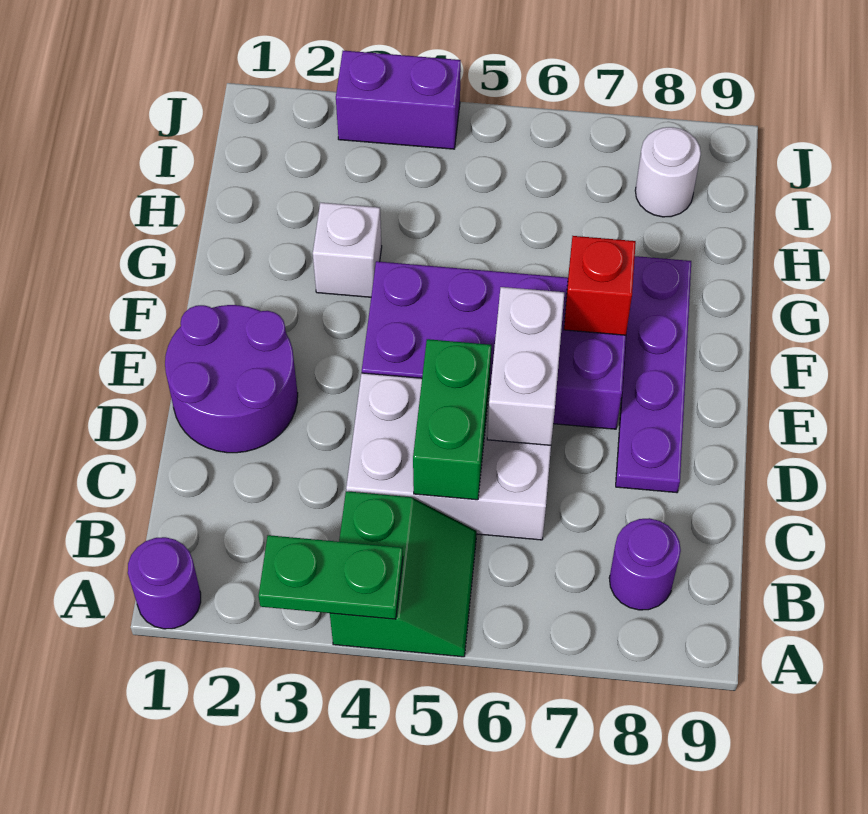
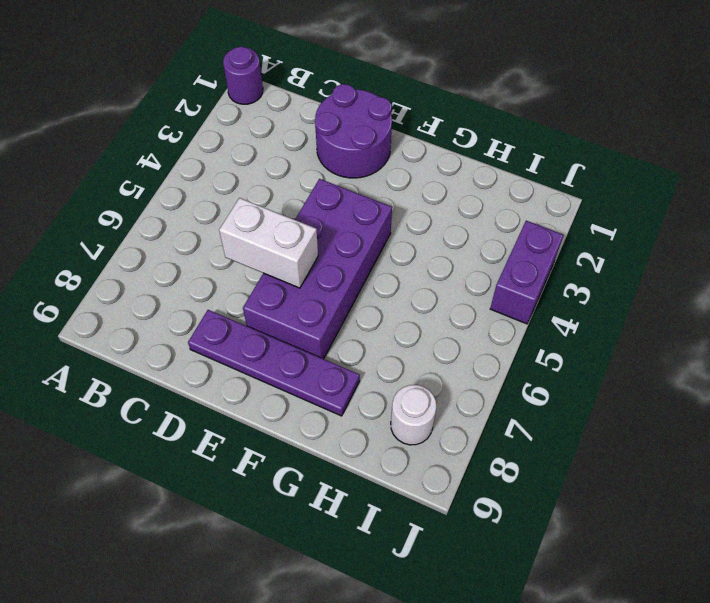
none -> green slope A4:B5 level 1 top 4
none -> purple round brick B8 level 1
none -> white brick C4:D6 level 1

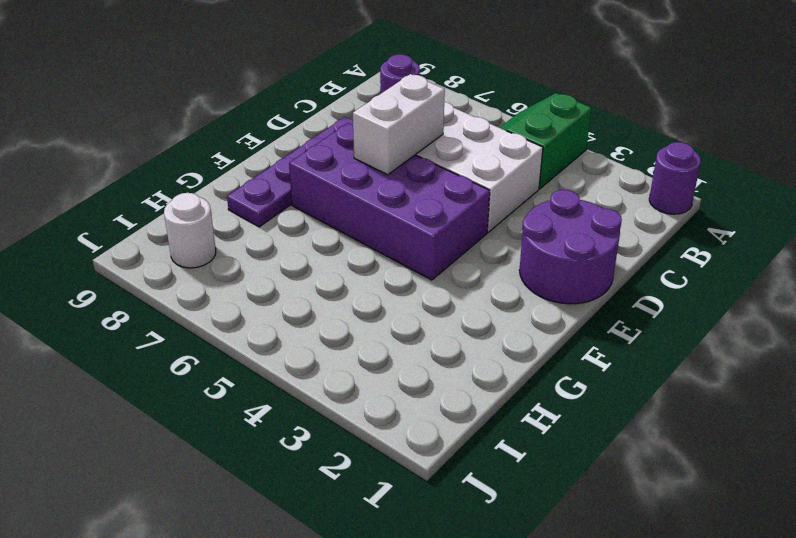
none -> white brick G3 level 1
none -> purple brick J3:J4 level 1
none -> green plate A3:A4 level 2

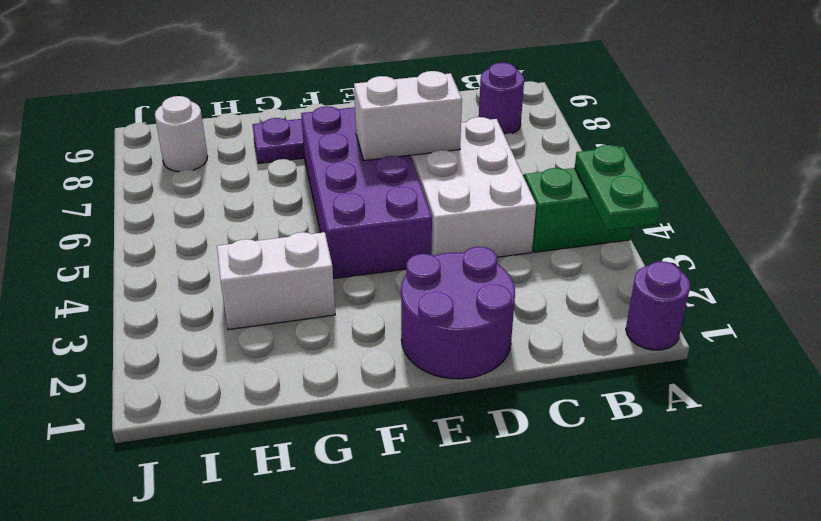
white brick G3:H3 level 1 -> white brick G3 level 1
none -> purple brick J3:J4 level 1
none -> green brick C5:D5 level 2
none -> red brick F7 level 2

